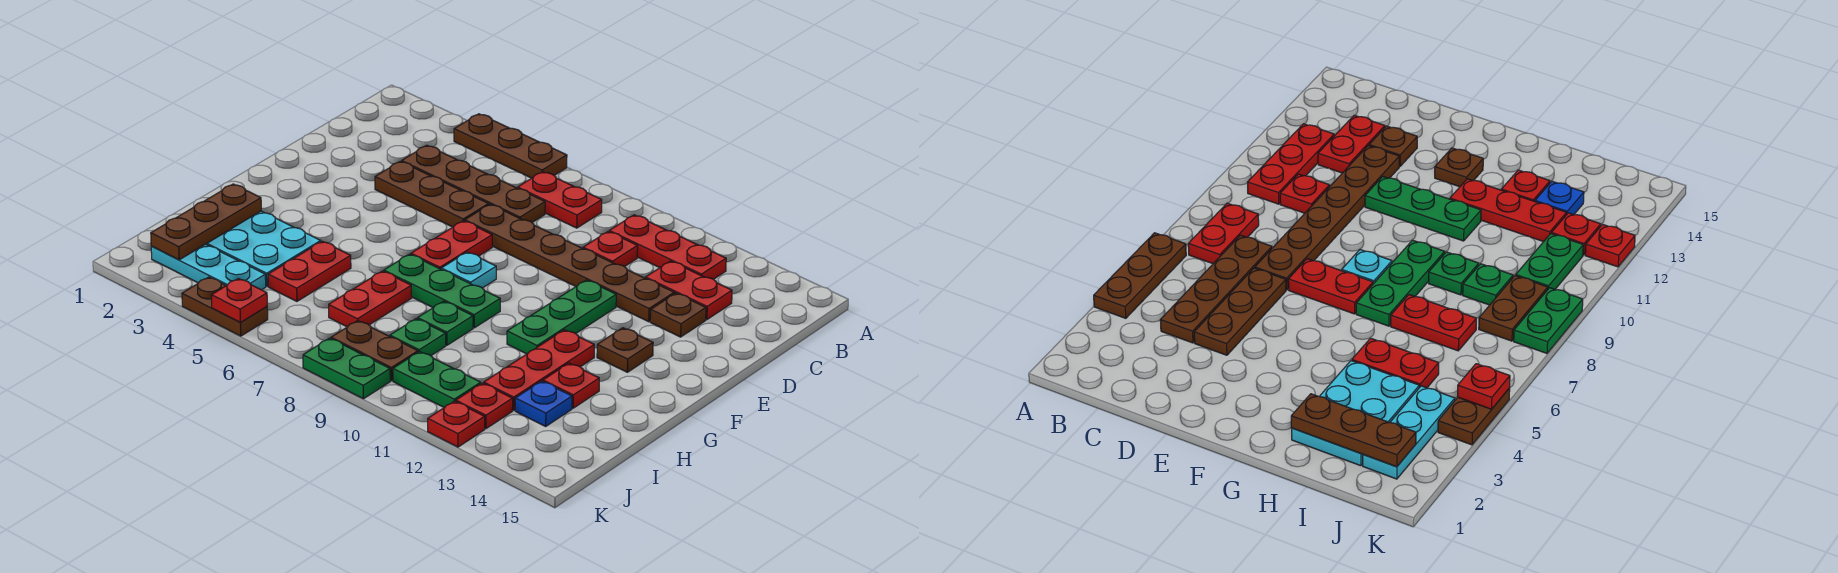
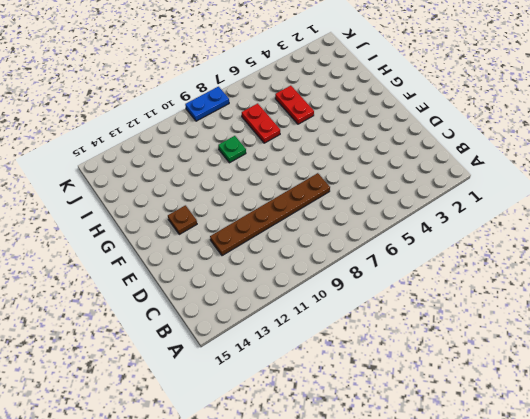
blue plate K8:K9 level 1 -> green plate K8:K9 level 1
none -> brown plate A4:A6 level 1
none -> red plate B7:B8 level 1
none -> red plate B10:B12 level 1
none -> brown plate C4:C7 level 1

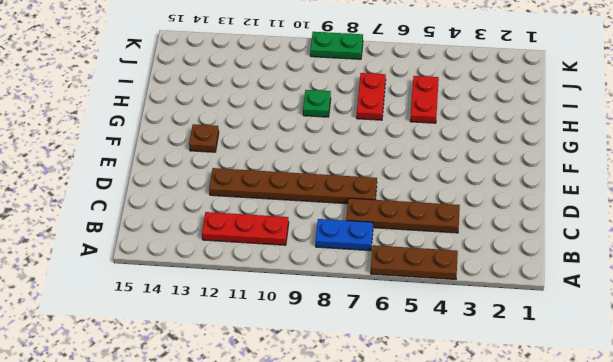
blue plate B7:B8 level 1 -> red plate B7:B8 level 1
none -> red plate C10 level 1
none -> red plate C12:C13 level 1
none -> brown plate D4:D6 level 1
none -> brown plate D13 level 1

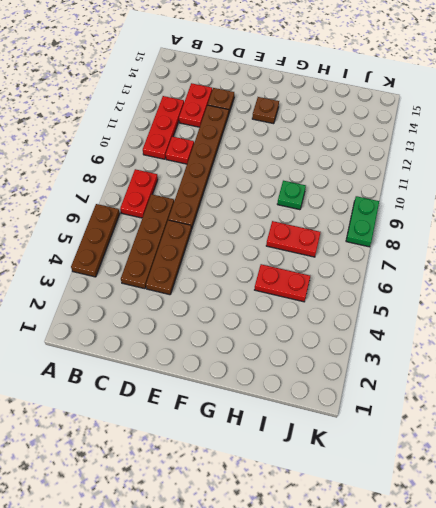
none -> red plate E7:F7 level 1
none -> green plate E11:G11 level 1
none -> cyan plate F8 level 1
none -> green plate G7:G9 level 1

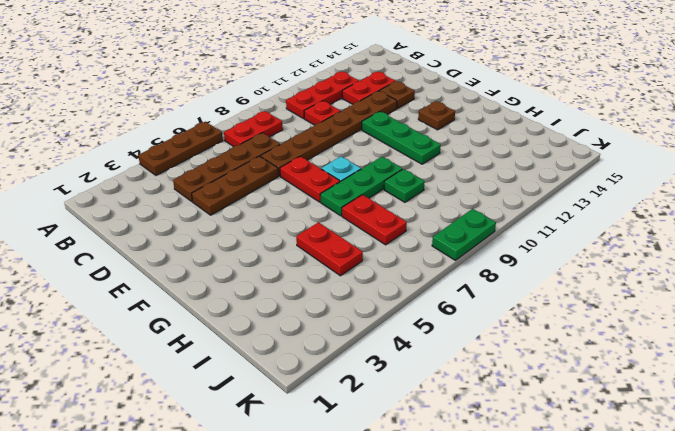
none -> red plate G12:I12 level 1
none -> cyan plate H2:I4 level 1
none -> red plate H13 level 1
none -> green plate I9 level 1

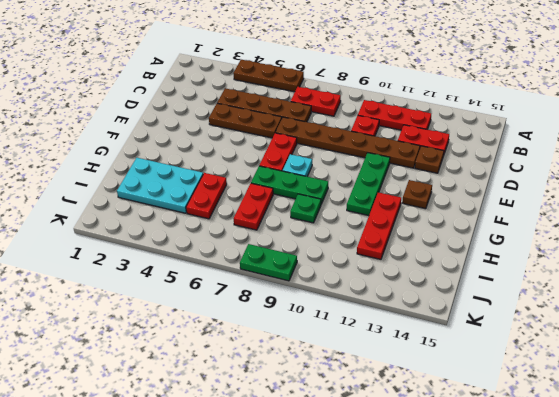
none -> red plate H13 level 1
none -> green plate I9 level 1
none -> blue plate I13 level 1
none -> cyan plate J2:J4 level 1

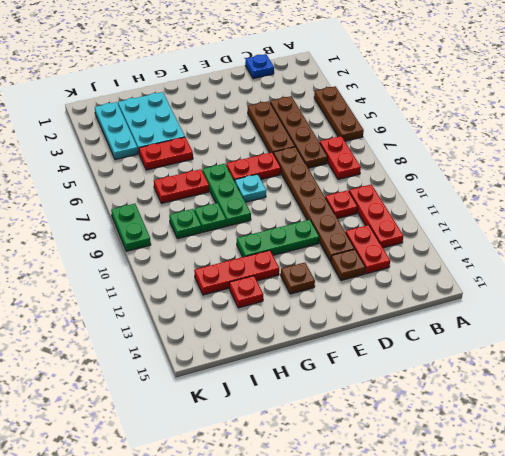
blue plate C1 level 1 -> blue plate I13 level 1
none -> brown plate J8:J9 level 1
none -> green plate J10:J11 level 1
none -> red plate J12 level 1
none -> brown plate K4:K5 level 1

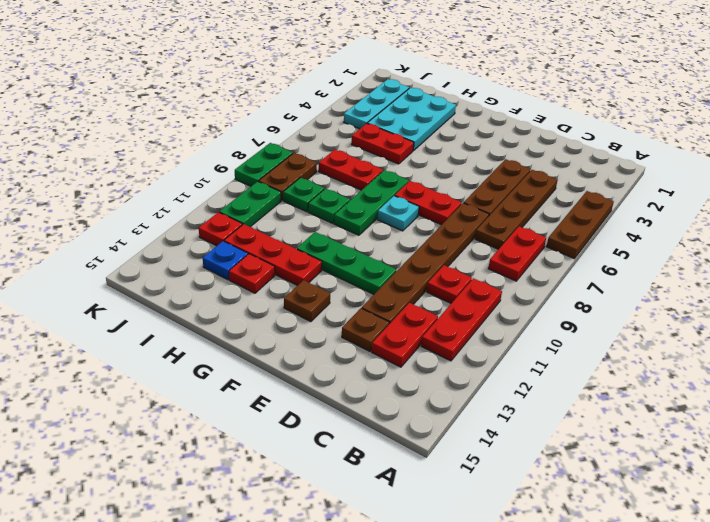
none -> brown plate K4:K5 level 1
none -> red plate K12 level 1
none -> brown plate H2:J2 level 2
none -> red plate K5 level 2

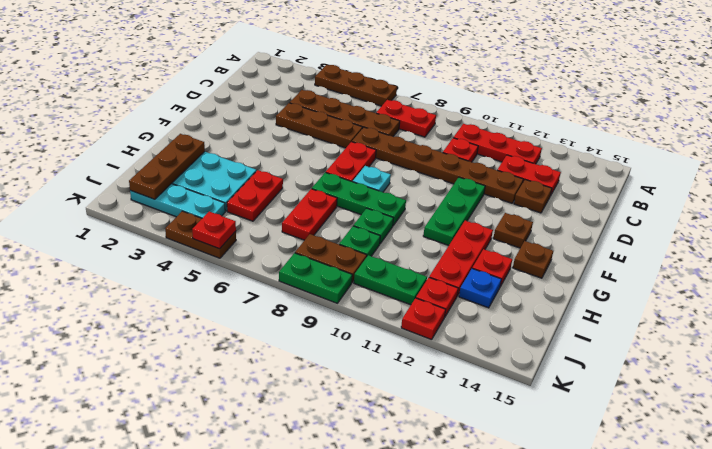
brown plate G14 level 1 -> none

